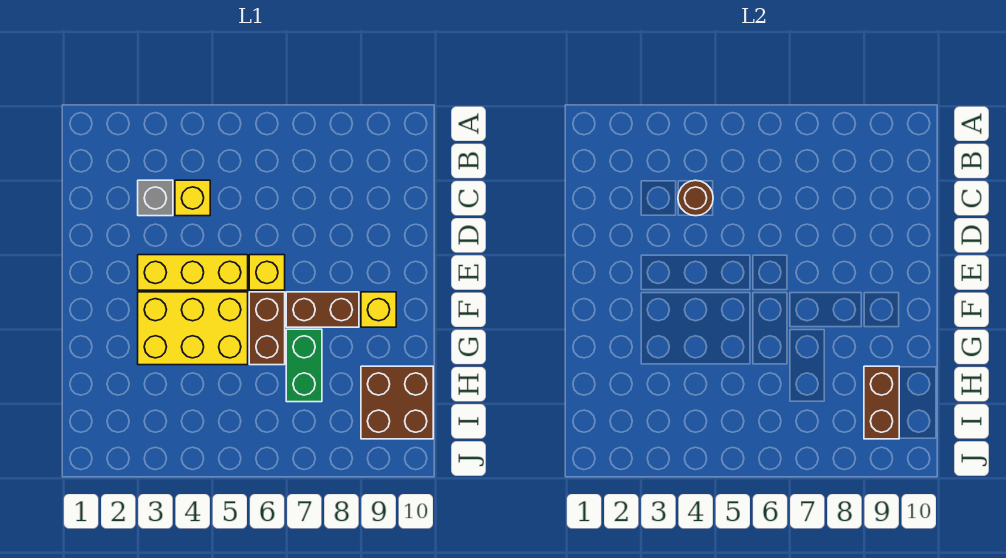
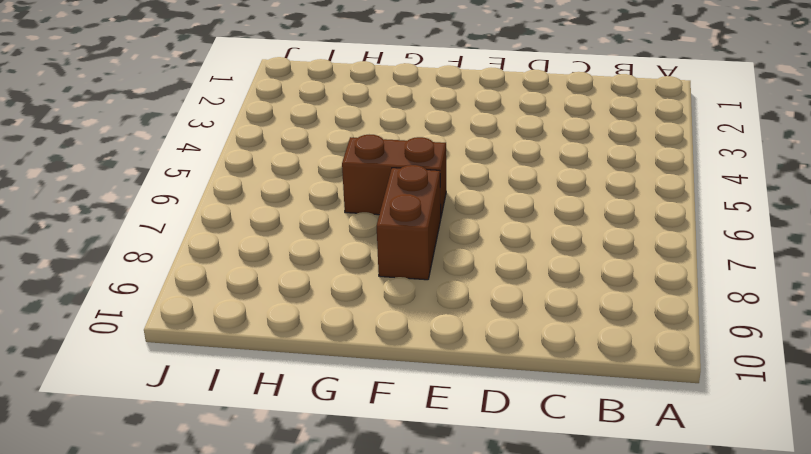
none -> grey brick C3 level 1
none -> yellow brick C4 level 1
none -> yellow brick E3:E5 level 1

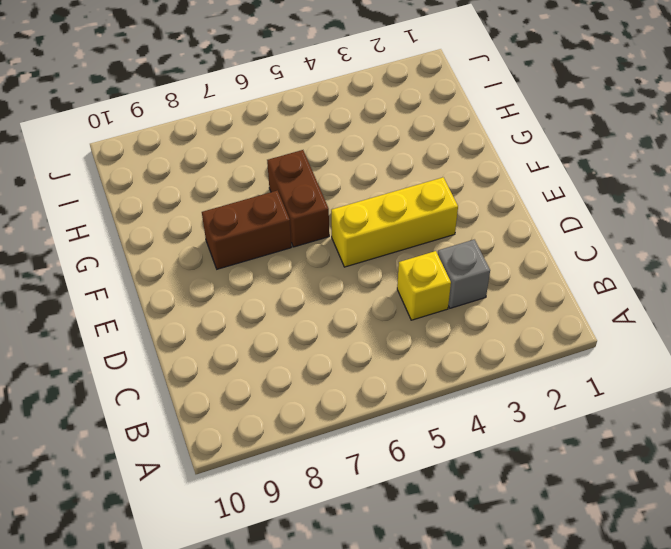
none -> yellow brick E6 level 1
none -> yellow brick F3:G5 level 1
none -> yellow brick F9 level 1

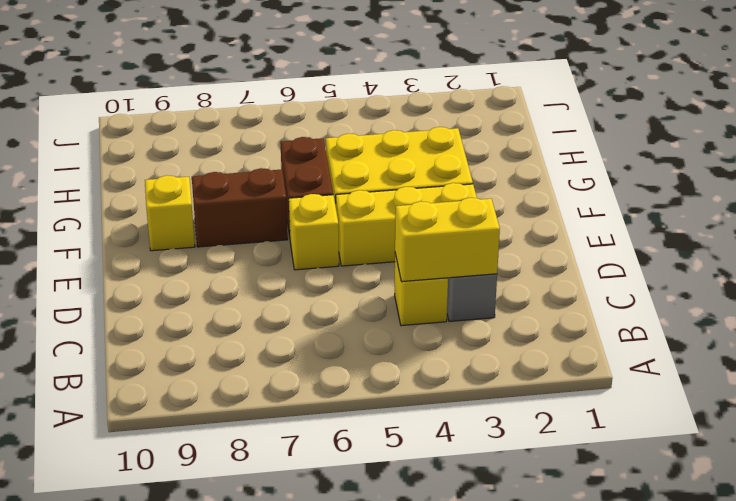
yellow brick C3:C4 level 2 -> brown round brick C4 level 2
none -> green brick G7:H7 level 1
none -> brown brick H9:I10 level 1
none -> brown brick H9:I9 level 2

